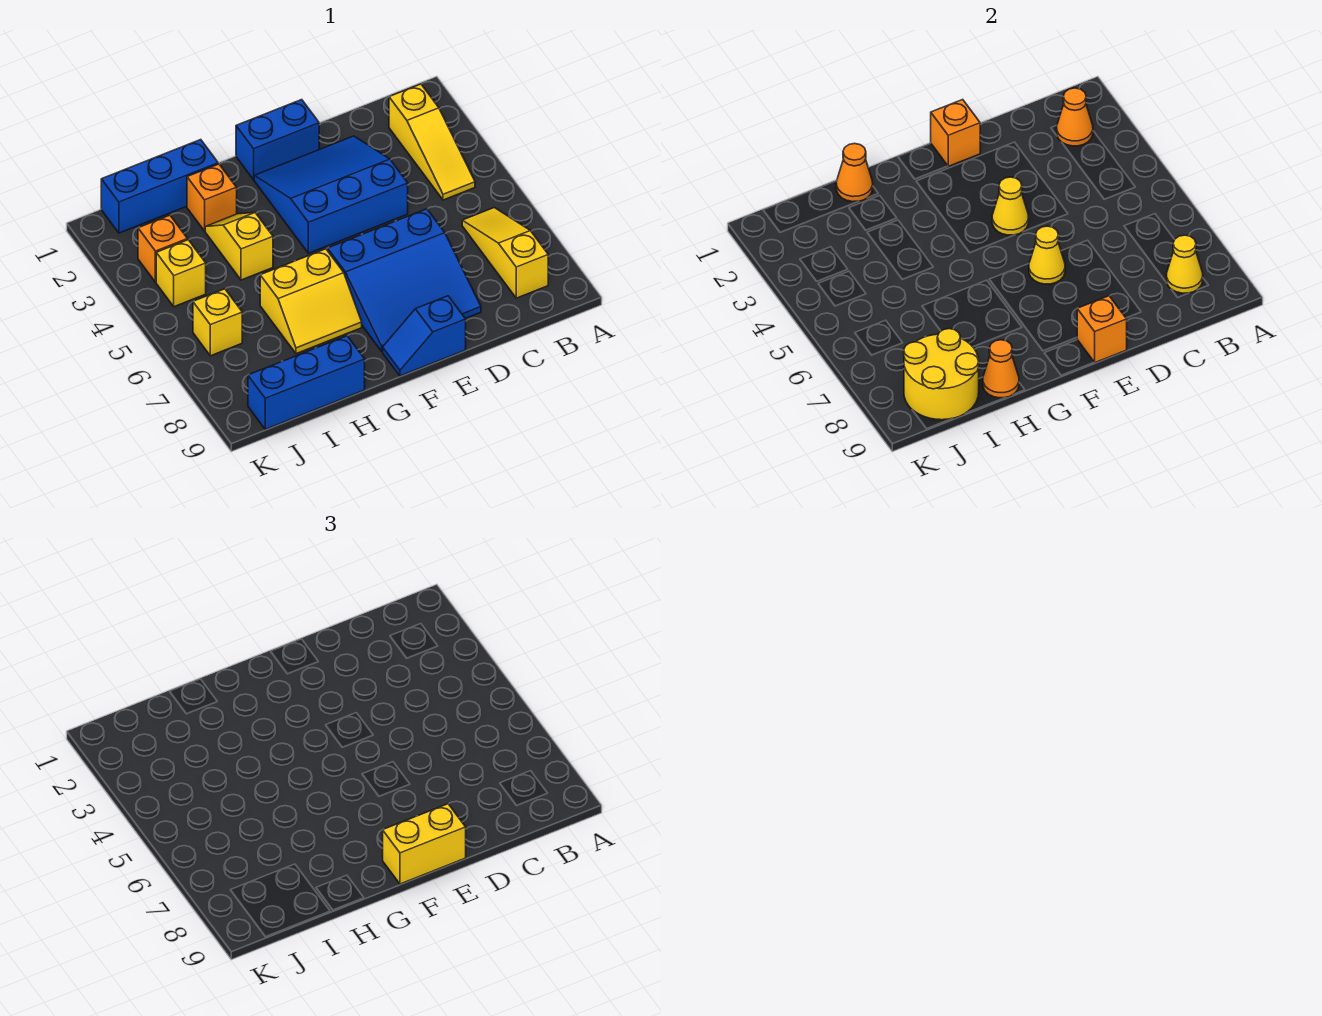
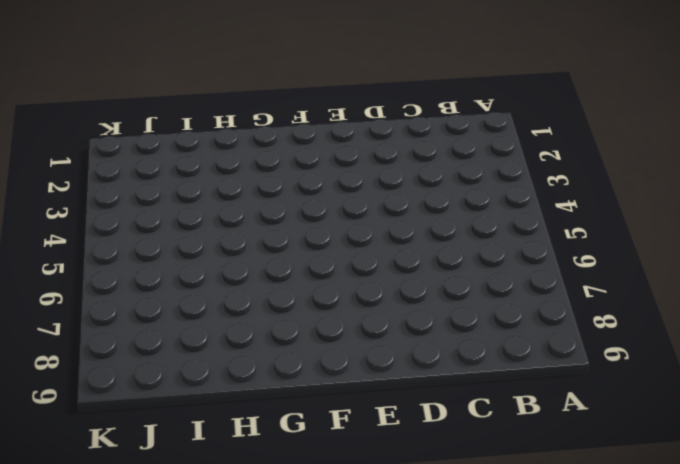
none -> yellow slope B2:B4 level 1 top 2
none -> yellow slope B6:B8 level 1 top 8
none -> blue slope D2:F4 level 1 top 4

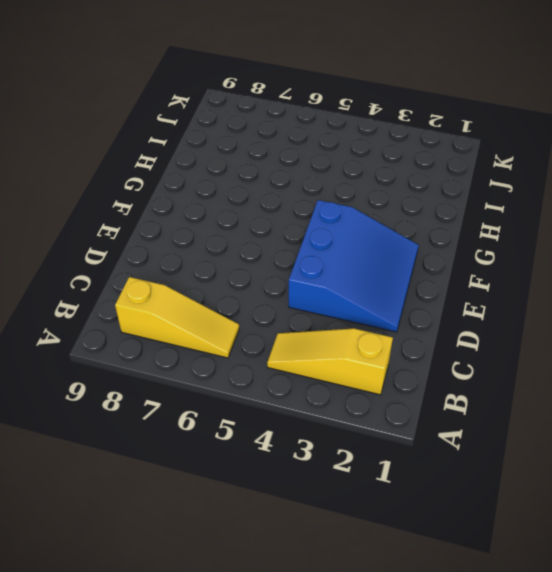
none -> blue slope D6:F8 level 1 top 6
none -> blue brick E1:F1 level 1
none -> blue slope E9:F9 level 1 top E

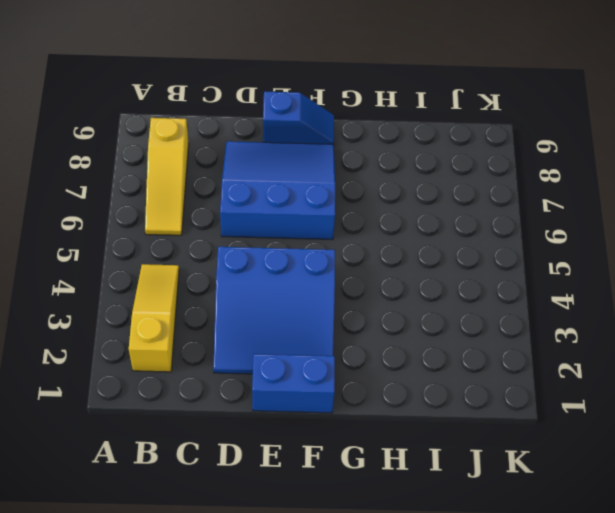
none -> yellow slope G6:H7 level 1 top 6
none -> blue brick H1:J1 level 1
none -> orange brick H2 level 1

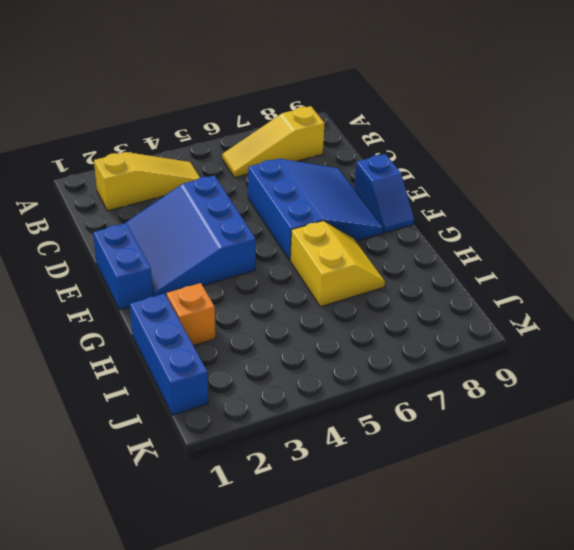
none -> yellow slope H3:H4 level 1 top 4
none -> blue brick H9:J9 level 1
none -> orange brick J3 level 1

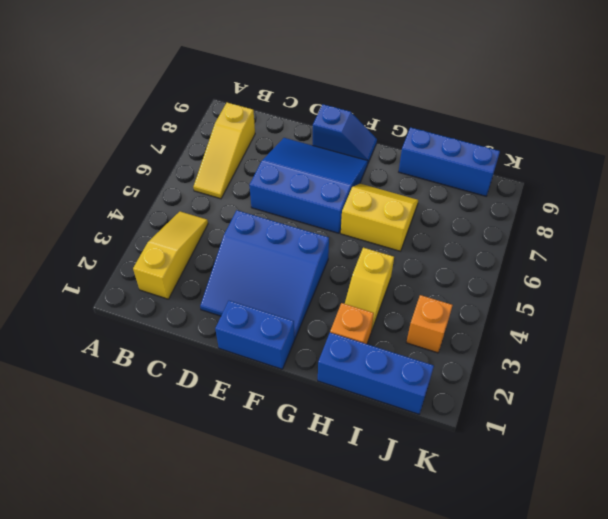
none -> yellow brick J4 level 1
none -> yellow brick J6 level 1
none -> orange cone B2 level 2

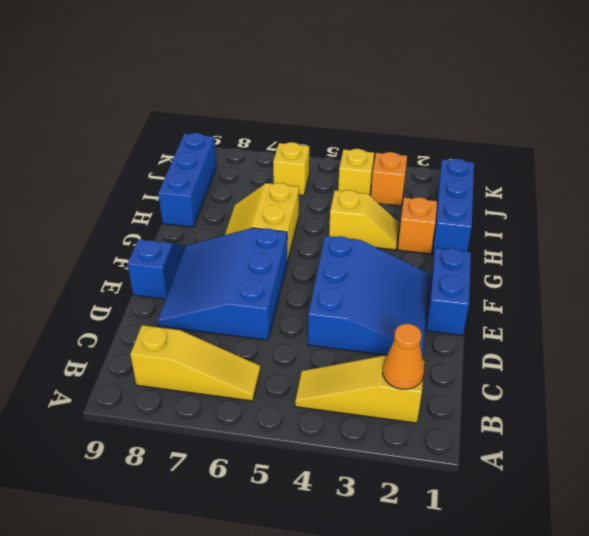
none -> yellow cone B8 level 2
none -> orange brick E1 level 2
none -> yellow cone E4 level 2

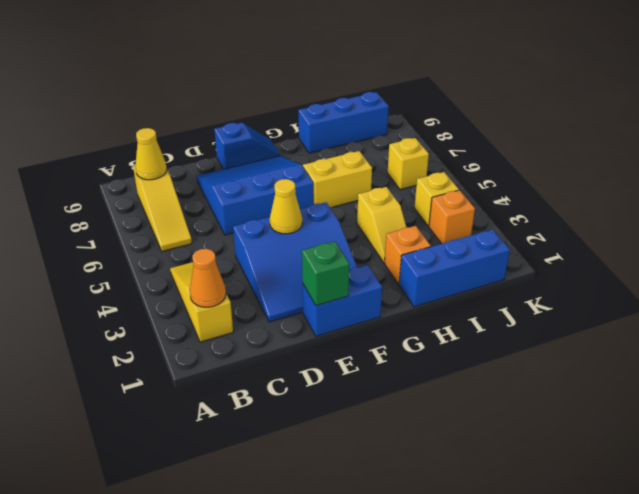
green brick E1 level 2 -> orange brick E1 level 2
none -> yellow cone E6 level 2
none -> orange brick E9 level 2
none -> orange cone H1 level 2

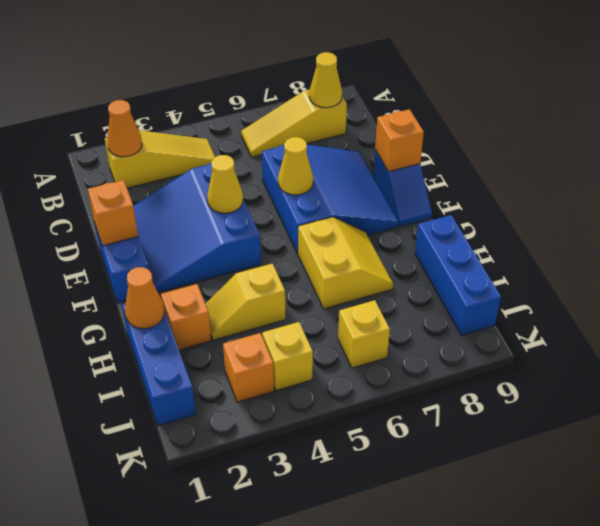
none -> orange cone H9 level 2
none -> yellow round brick I8:J9 level 2
none -> yellow brick E9:F9 level 3

